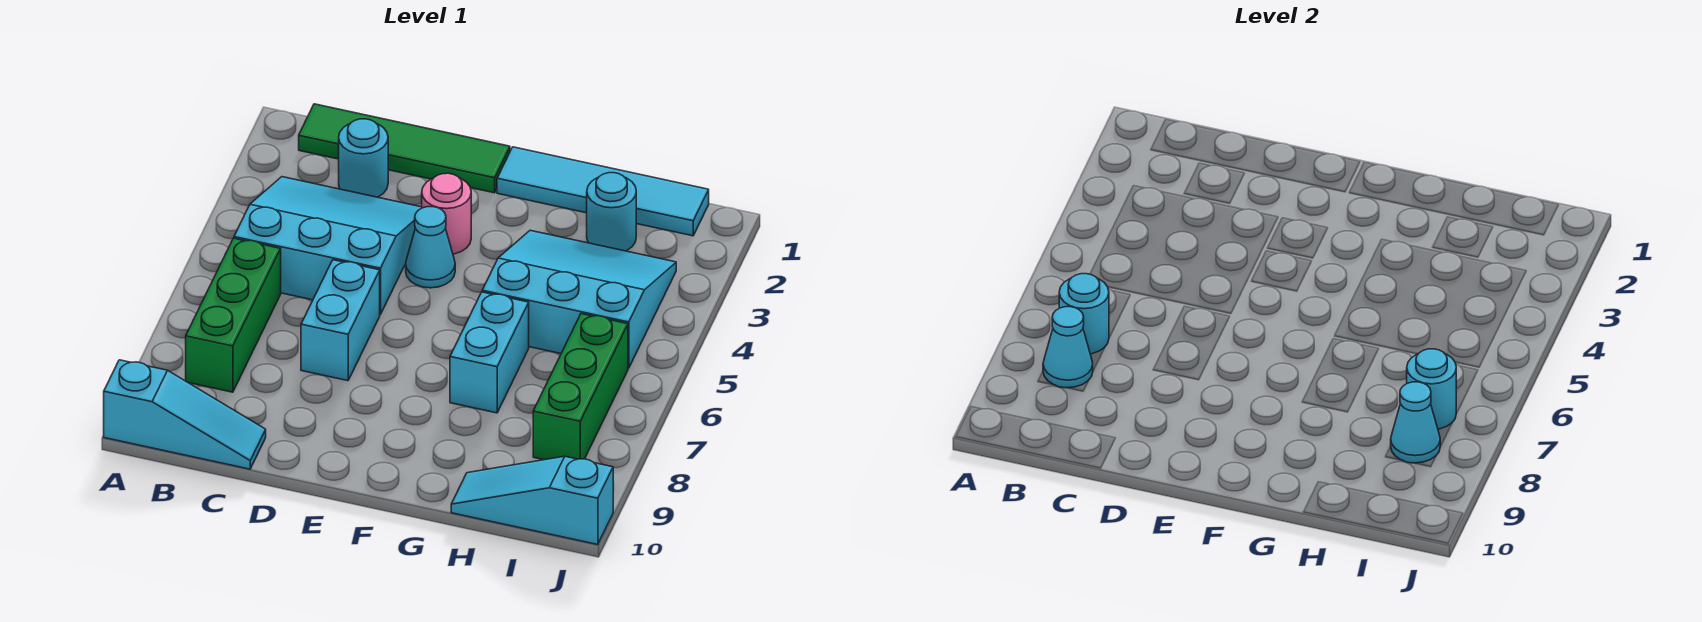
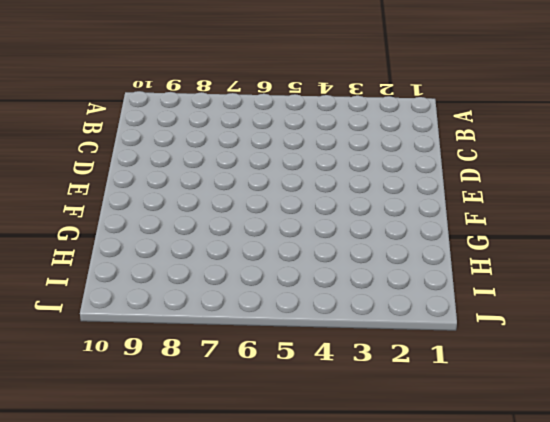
none -> cyan slope A10:C10 level 1 top A
none -> green tile B1:E1 level 1
none -> cyan slope B3:D5 level 1 top 5

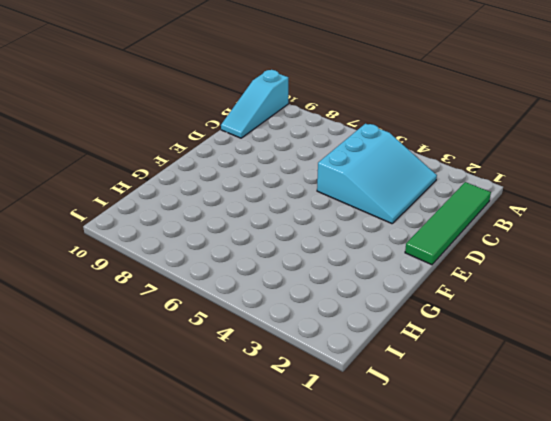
none -> green brick B6:B8 level 1
none -> cyan round brick C2 level 1
none -> cyan brick D6:D7 level 1

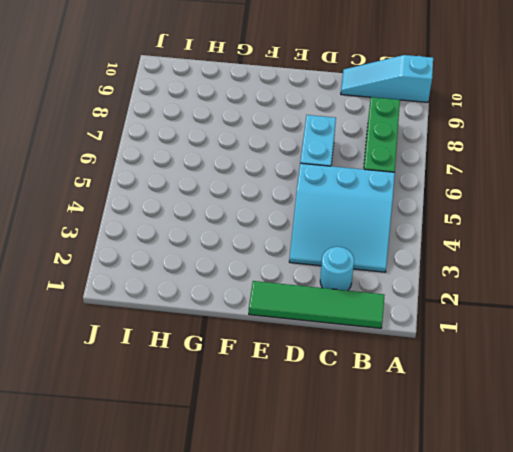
none -> pink round brick E3 level 1
none -> cyan cone E4 level 1
none -> cyan tile F1:I1 level 1

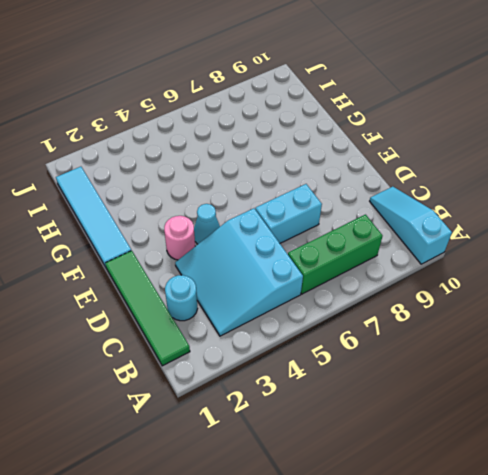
none -> cyan slope G3:I5 level 1 top 5
none -> cyan brick G6:G7 level 1
none -> cyan round brick H2 level 1

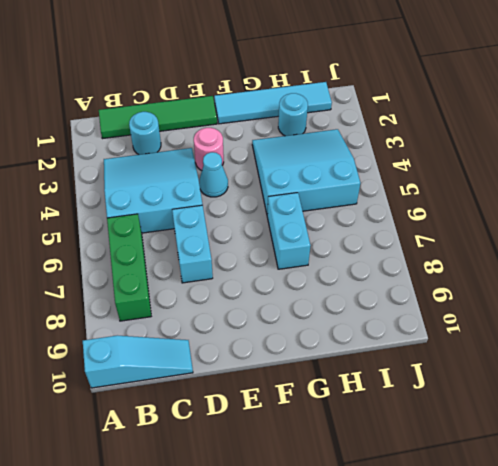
none -> cyan slope H10:J10 level 1 top J
none -> green brick I6:I8 level 1
none -> cyan round brick B7 level 2

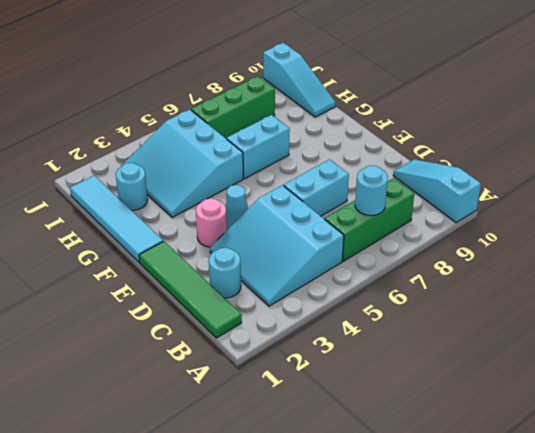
none -> cyan cone B8 level 2
none -> cyan round brick I7 level 2
none -> cyan cone I8 level 2

